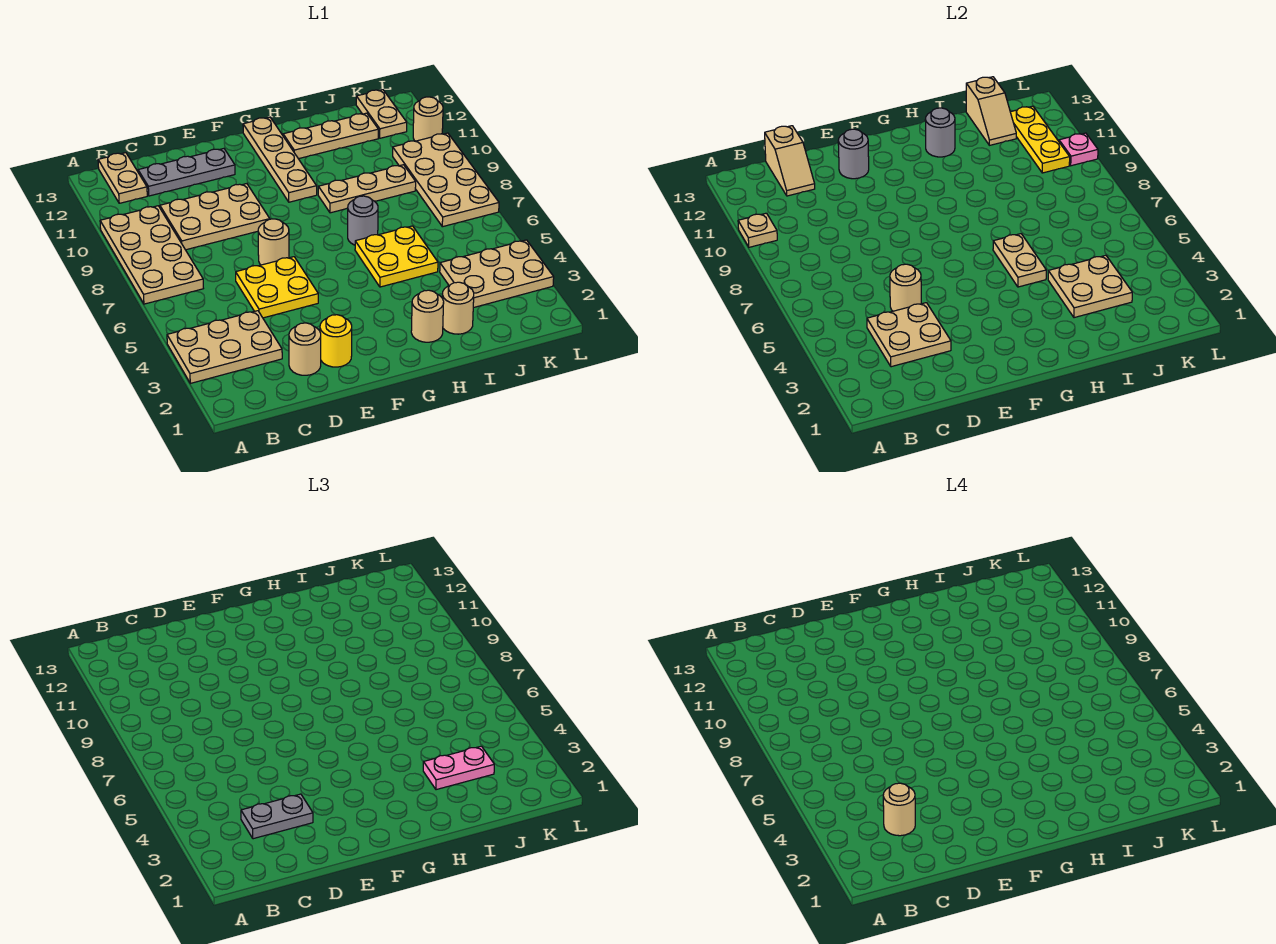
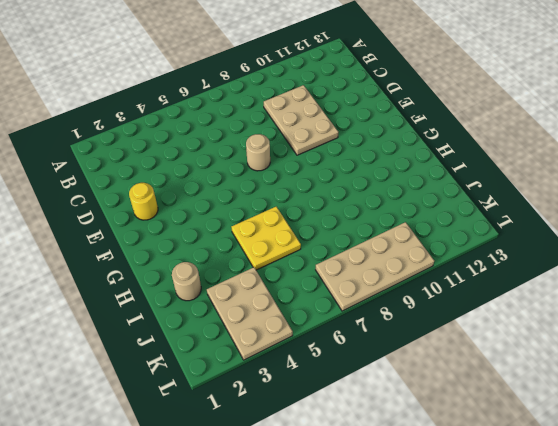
none -> tan plate A3:C4 level 1
none -> tan plate A7:B10 level 1
none -> tan plate B12:B13 level 1
none -> grey plate C12:E12 level 1

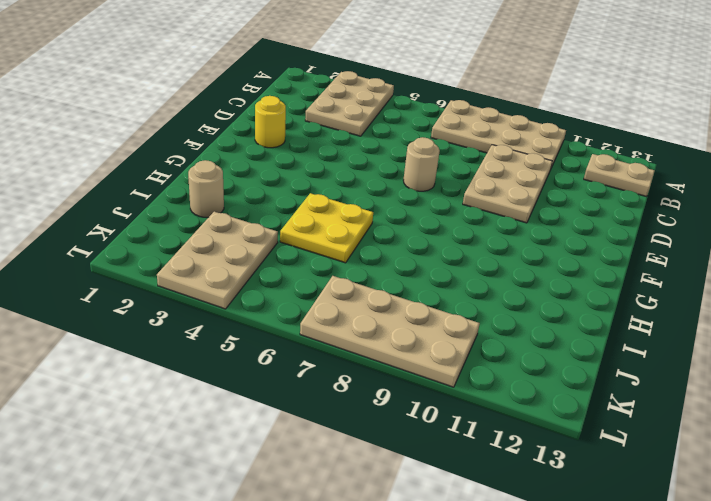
none -> grey plate C12:E12 level 1
none -> tan round brick D2 level 1
none -> yellow plate D5:E6 level 1
none -> tan plate G10:G13 level 1

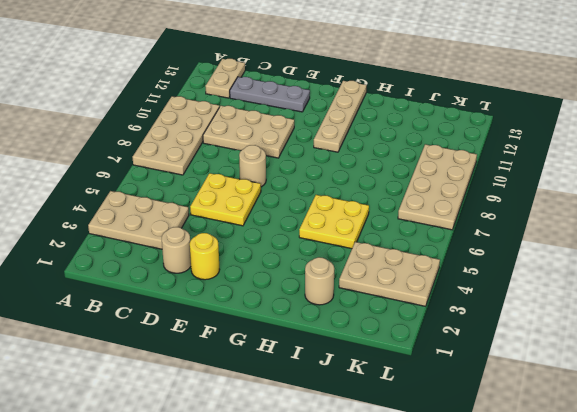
none -> tan round brick H2 level 1
none -> grey round brick H7 level 1
none -> tan plate H9:J9 level 1
none -> tan plate H12:J12 level 1

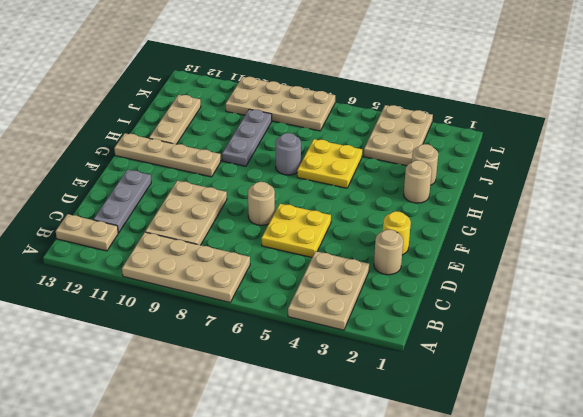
grey plate H9:J9 level 1 -> tan plate H9:J9 level 1
none -> tan plate K12:K13 level 1
none -> tan round brick L11 level 1
none -> tan plate A10 level 2
none -> tan plate C3:D4 level 2

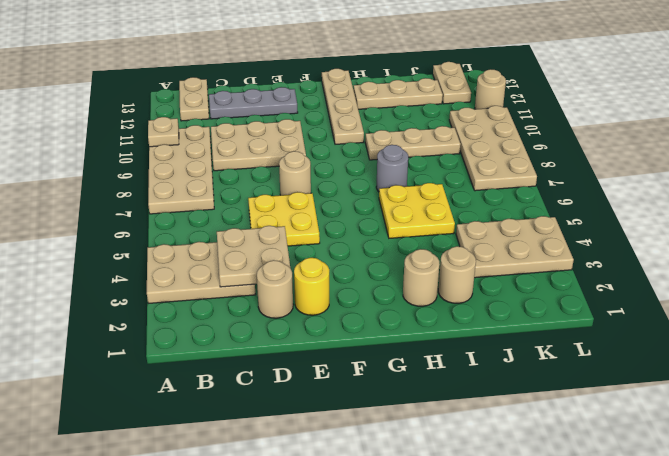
none -> tan slope C12:C13 level 2 top 13
none -> tan round brick D5 level 2
none -> grey round brick E12 level 2
none -> tan plate H5:H6 level 2

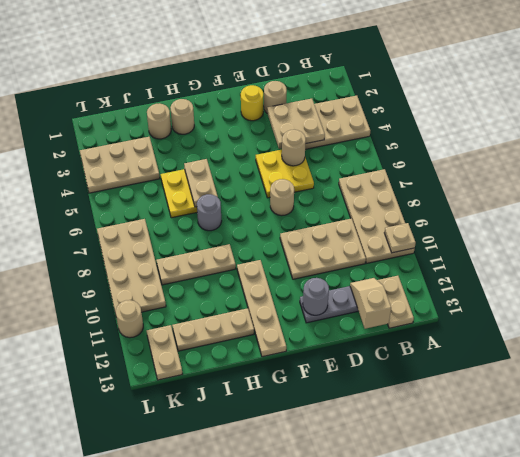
none -> grey round brick H12 level 2
none -> tan plate I3:J4 level 2
none -> tan slope J12:J13 level 2 top 13
none -> yellow plate K10:K12 level 2

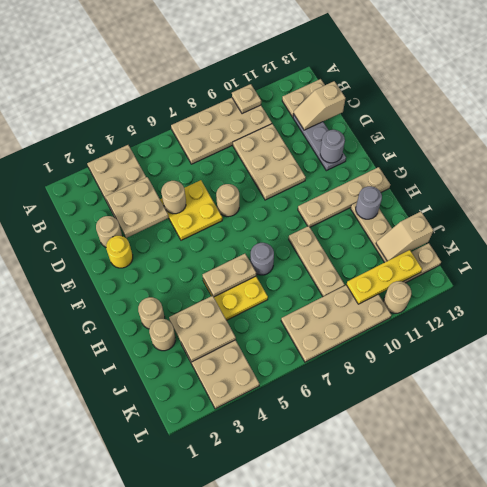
none -> pink plate L10 level 2
none -> grey plate C3:D3 level 3
none -> pink plate I3:J3 level 3
none -> tan round brick C3 level 4

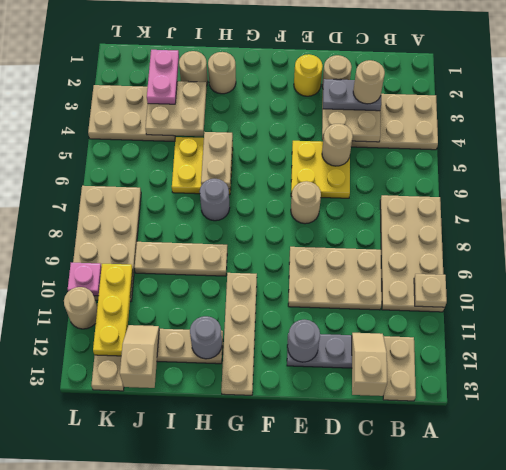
pink plate J2:J3 level 3 -> pink plate I3:J3 level 3

